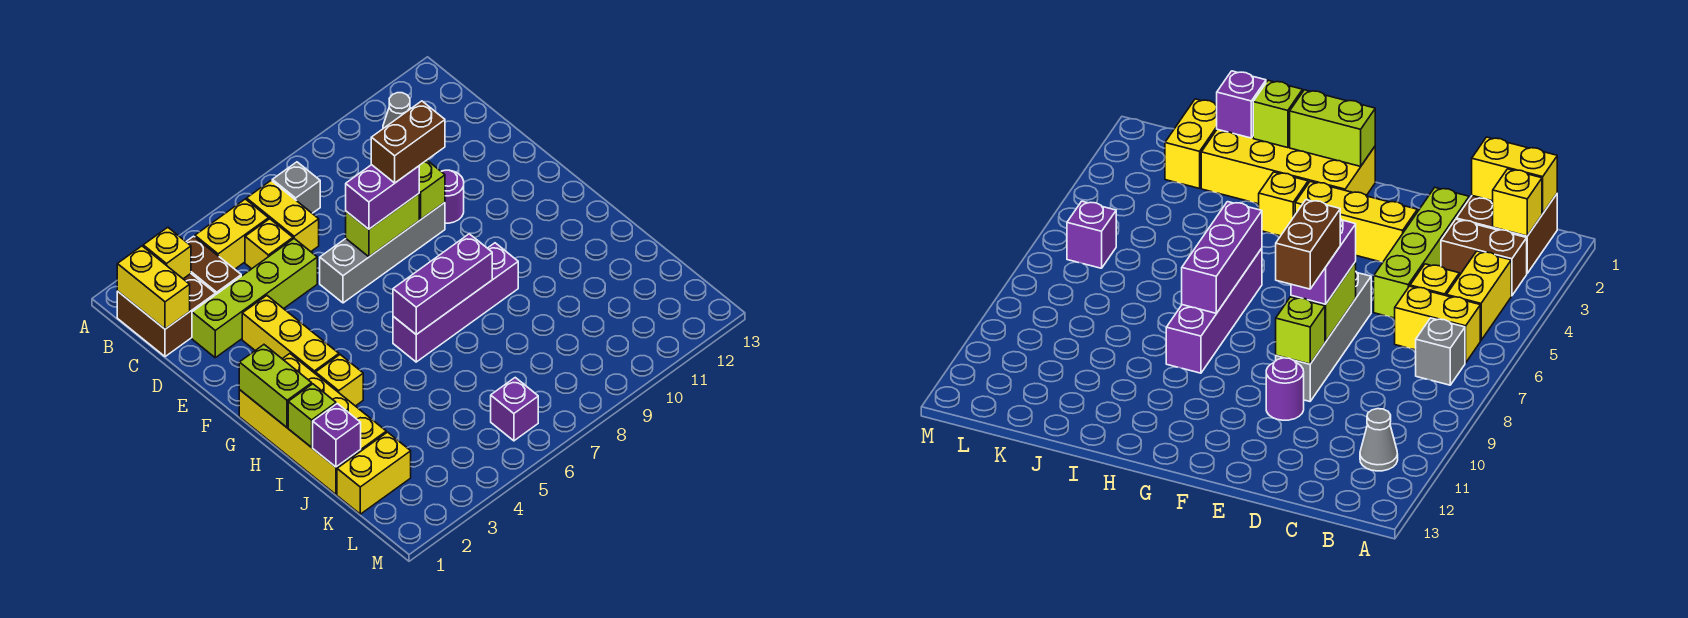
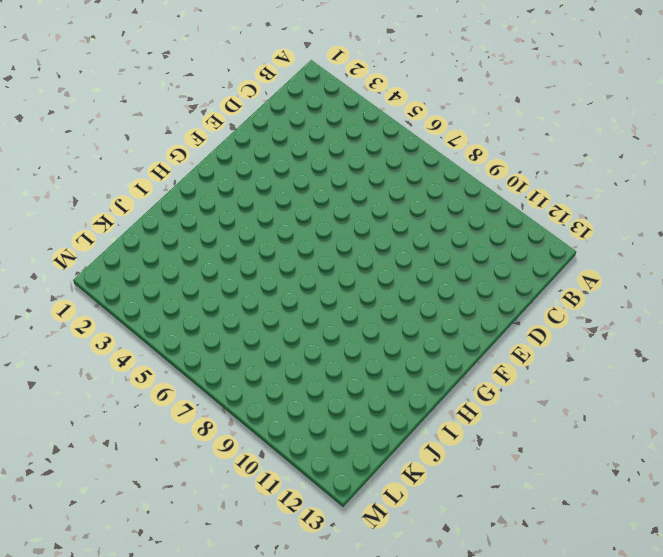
none -> brown brick B1:C2 level 1
none -> brown brick B3:C3 level 1
none -> yellow brick B4:B5 level 1

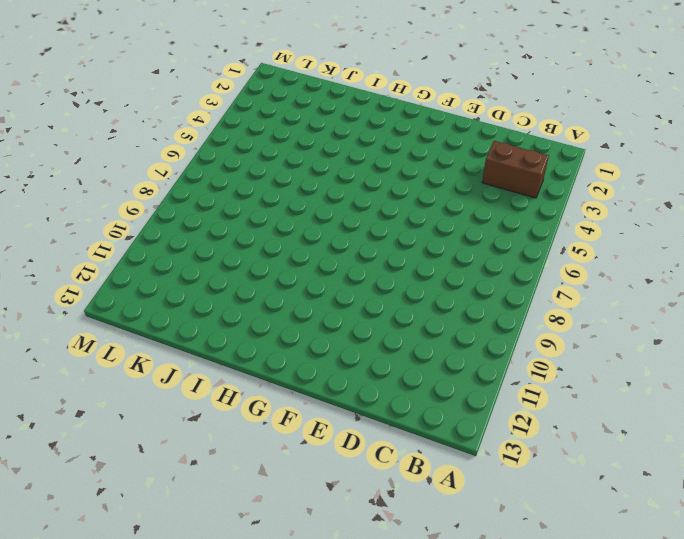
none -> brown brick B1:C2 level 1
none -> yellow brick B4:B5 level 1
none -> yellow brick B6:C6 level 1

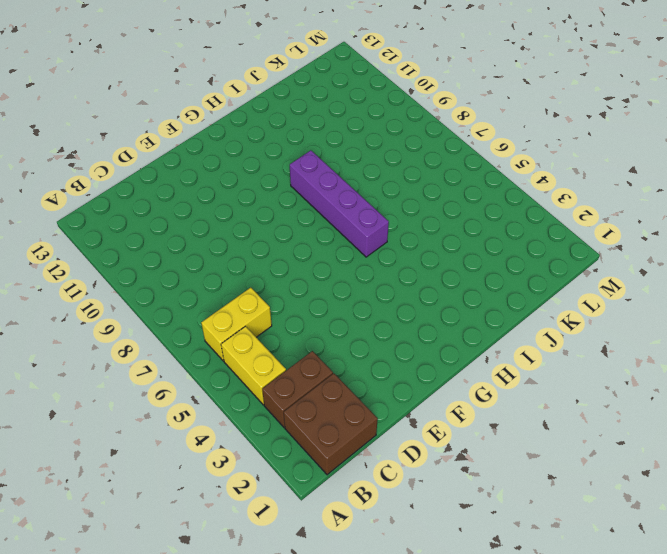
none -> grey brick B7 level 1
none -> grey cone B11 level 1
none -> yellow brick C5 level 1

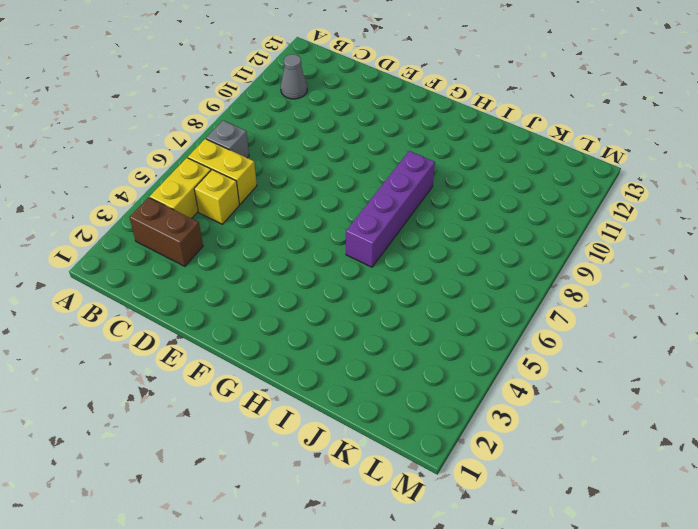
none -> brown brick B1:C2 level 1
none -> lime brick D2:D5 level 1
none -> yellow brick E3:G3 level 1

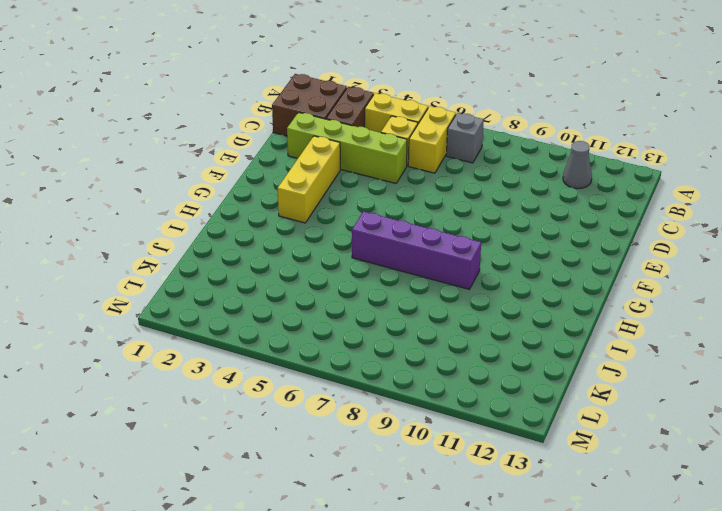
none -> grey brick E6:E9 level 1
none -> purple round brick E10 level 1
none -> yellow brick G1:J2 level 1

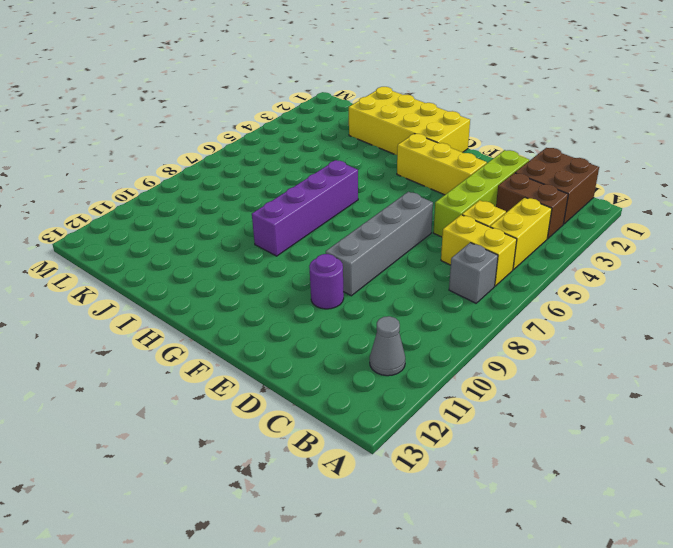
none -> yellow brick H3 level 1
none -> yellow brick K1:K2 level 1
none -> purple brick L6 level 1

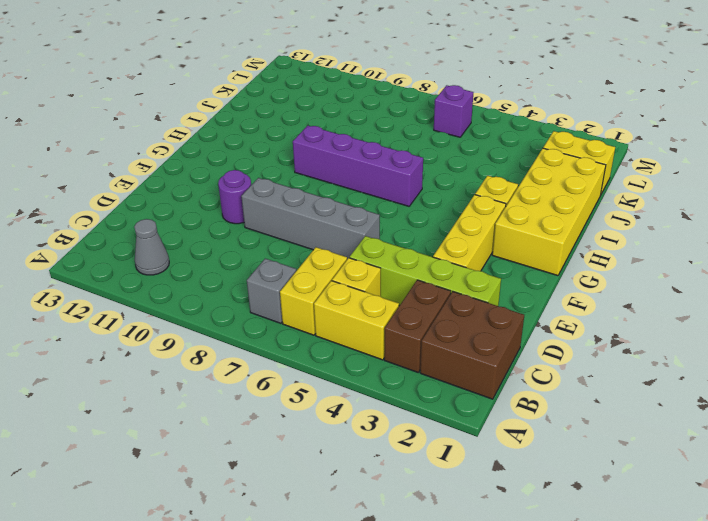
none -> yellow brick B1:C1 level 2
none -> yellow brick B2 level 2
none -> lime brick E7:E8 level 2

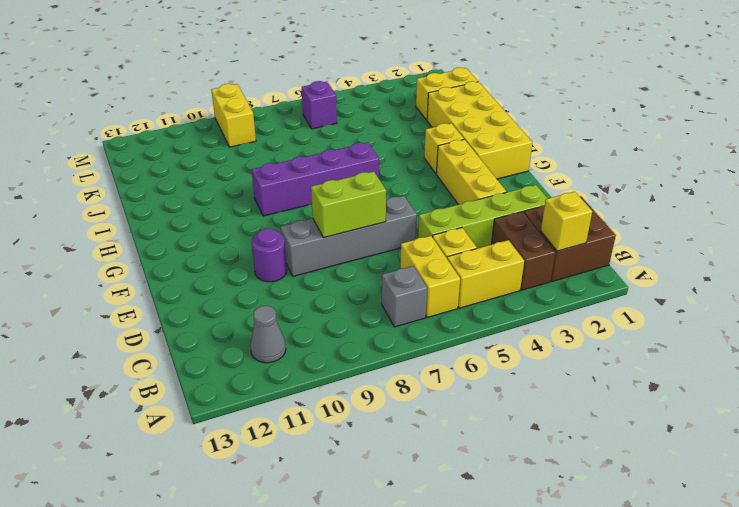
yellow brick L9:M9 level 1 -> yellow brick B1:C1 level 2
none -> lime brick E9 level 2
none -> lime brick G1:H1 level 2
none -> purple brick H6:H8 level 2

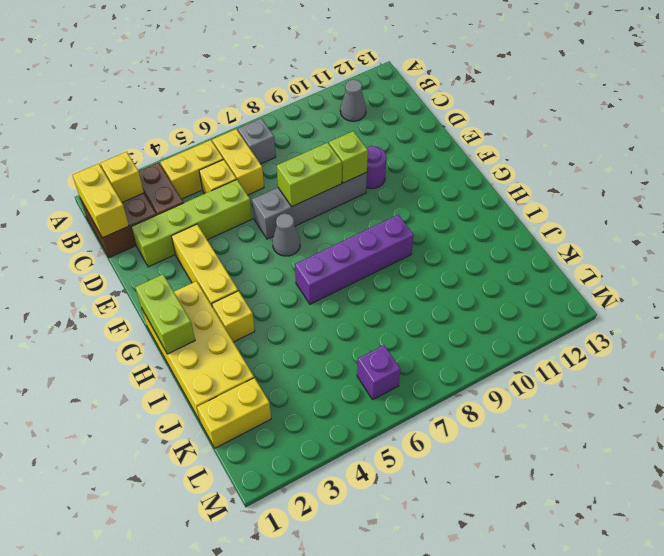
grey cone F6 level 1 -> none
none -> purple brick H6:H8 level 2
none -> lime brick I1 level 2
none -> purple brick J1 level 2

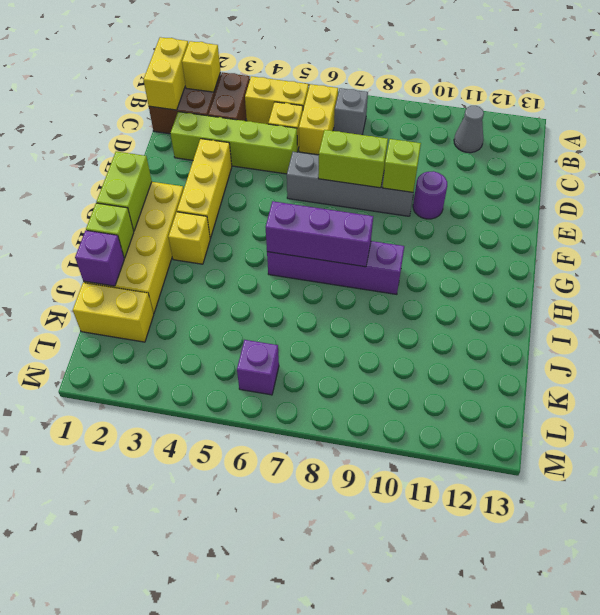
none -> purple brick E7:E8 level 3
none -> brown brick E8:E9 level 4

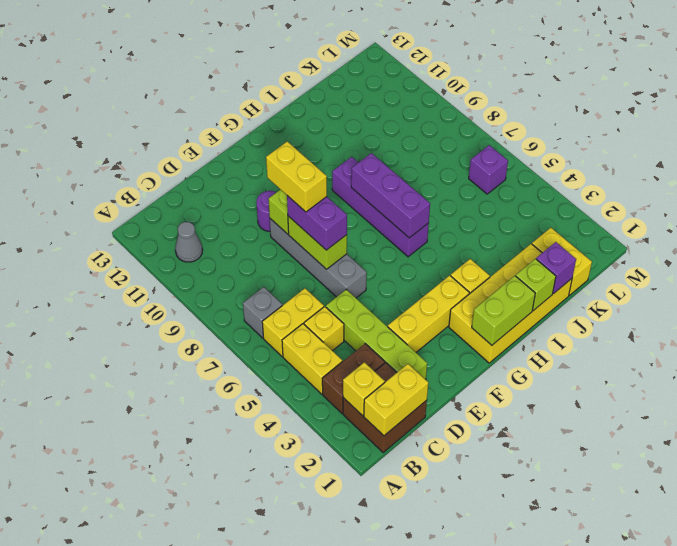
yellow brick E8:E9 level 4 -> brown brick E8:E9 level 4

